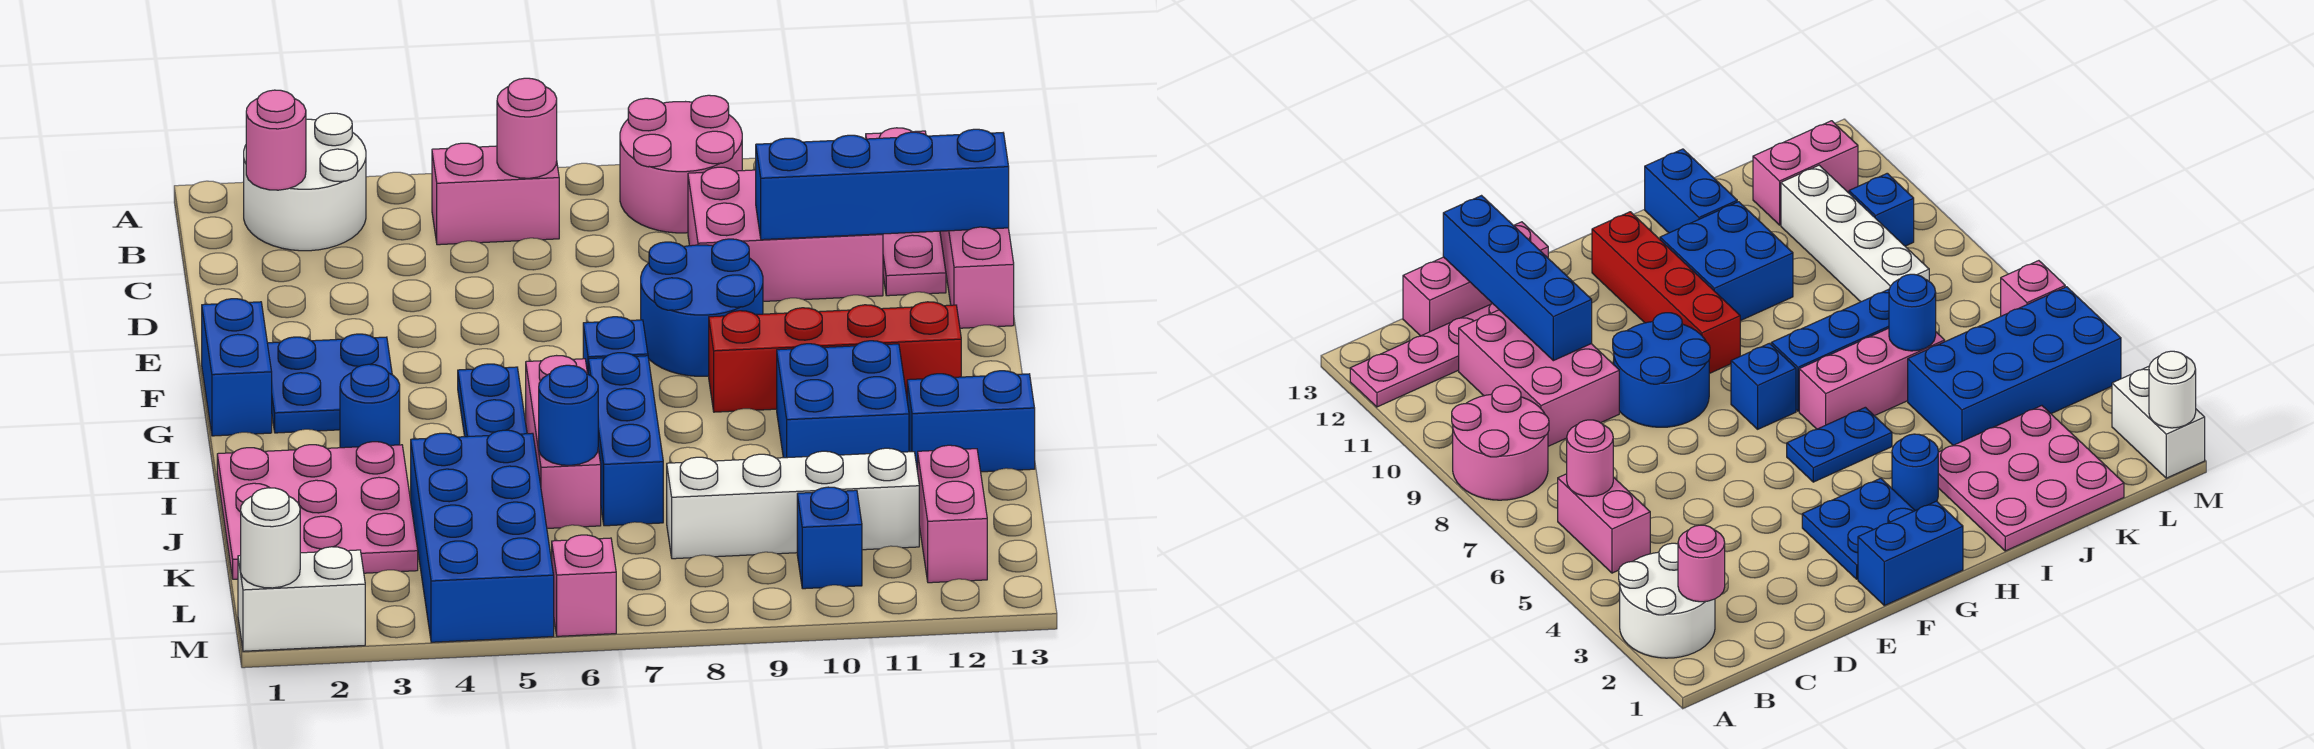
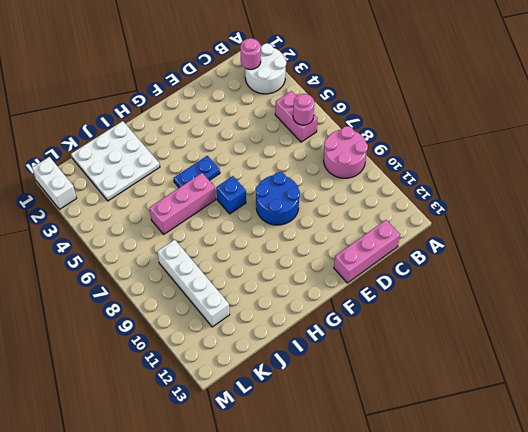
white plate I1:K3 level 1 -> pink plate I1:K3 level 1
none -> pink plate A12:D12 level 1
none -> pink brick C9:D11 level 1
none -> blue brick F1:G1 level 1

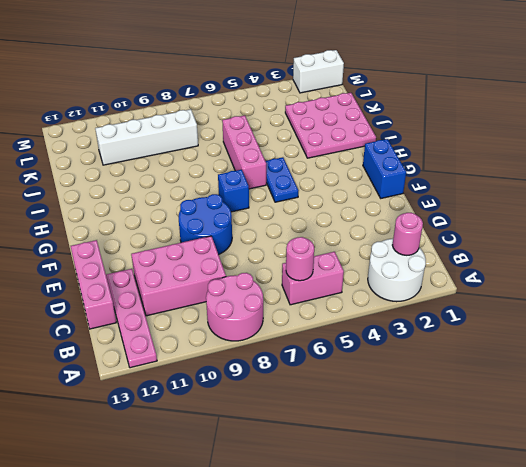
none -> blue plate F2:G3 level 1
none -> red brick G9:G12 level 1
none -> blue round brick H3 level 1

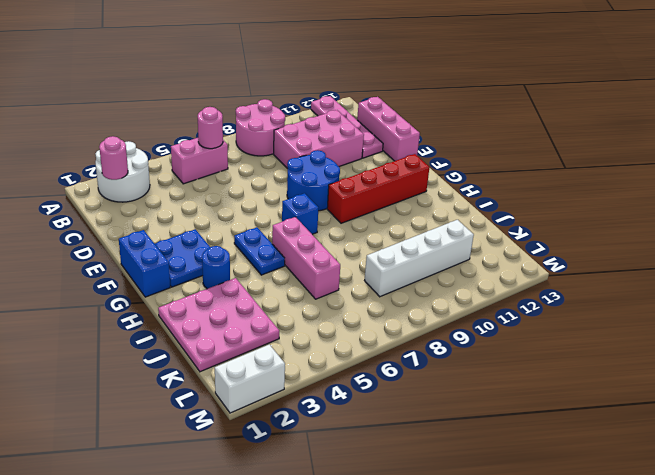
none -> blue brick H7:J7 level 1
none -> blue brick H10:I11 level 1
none -> blue brick I12:I13 level 1

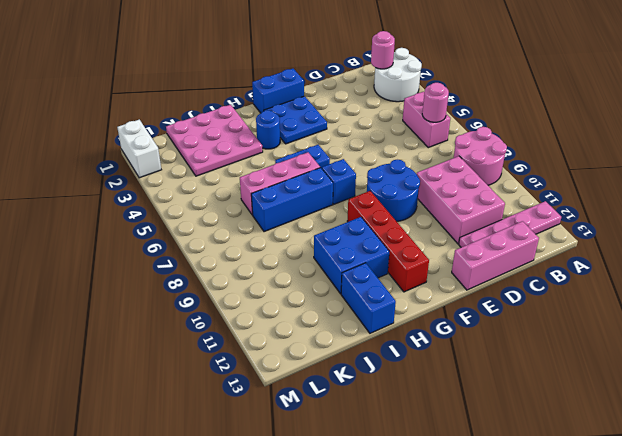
none -> blue brick J4:M5 level 1
none -> white brick K8:K11 level 1
none -> pink brick K12:L12 level 1

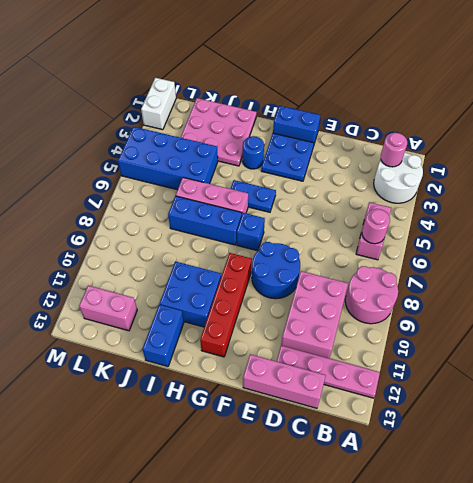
none -> white brick K8:K11 level 1
none -> blue brick L10 level 1
none -> pink brick M6 level 1

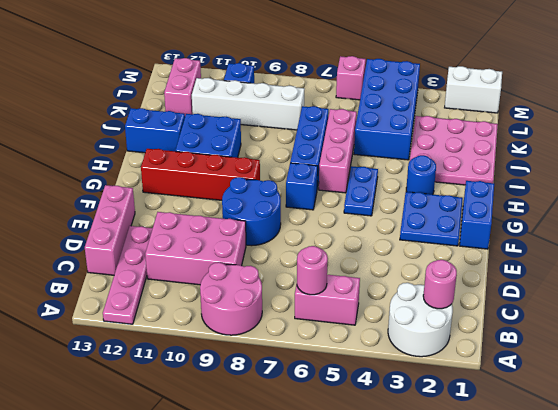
none -> blue brick D10:D13 level 2
none -> blue round brick J6 level 2
none -> white round brick M1 level 2

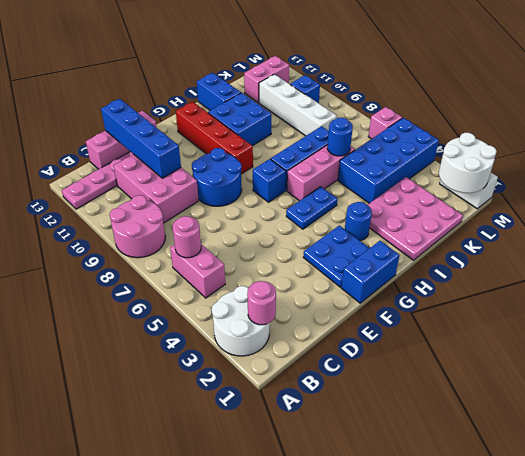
white round brick L1:M2 level 2 -> white round brick M1 level 2

